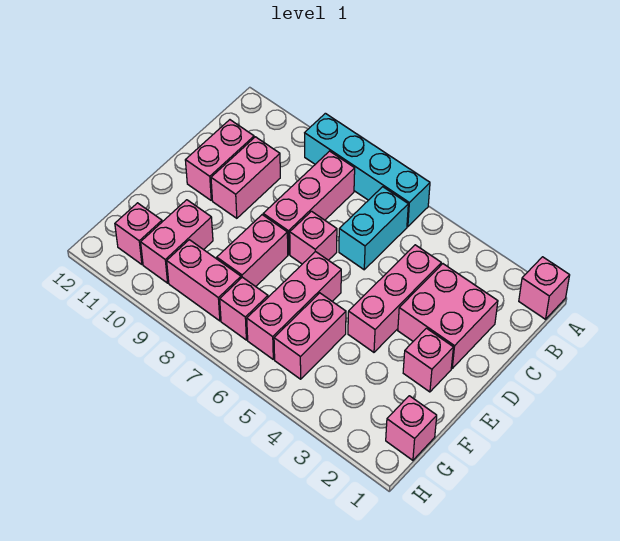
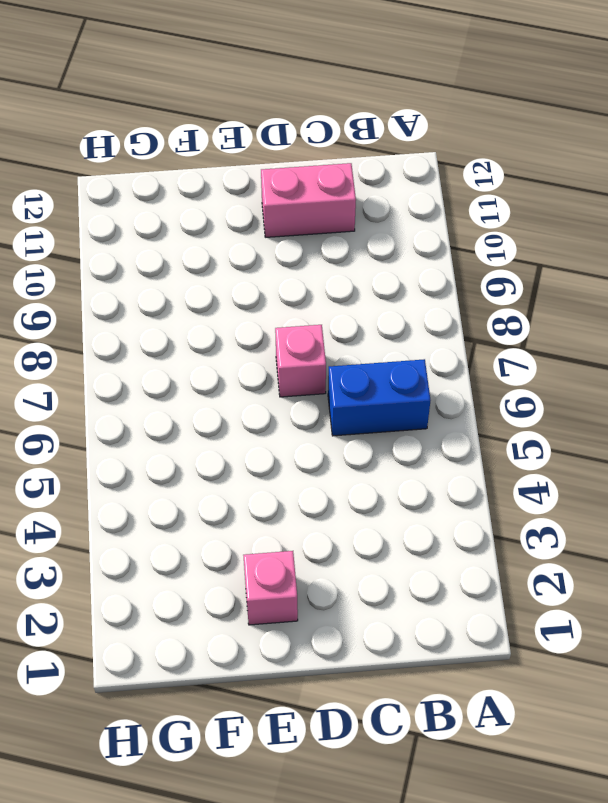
blue brick B6:C6 level 1 -> cyan brick B6:C6 level 1
none -> pink brick A1 level 1
none -> cyan brick A6:A9 level 1
none -> pink brick B8:D8 level 1

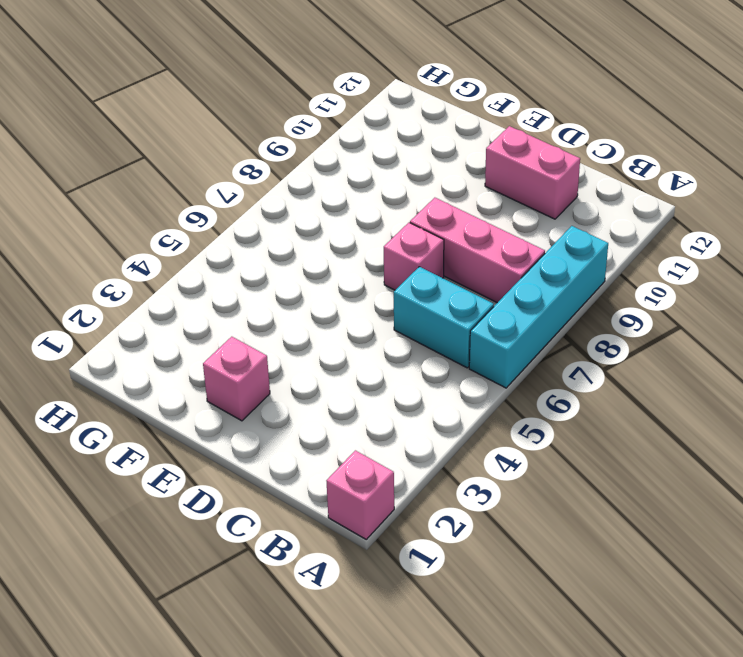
none -> pink brick C2:D3 level 1
none -> pink brick C4:E4 level 1
none -> pink brick C10:D10 level 1

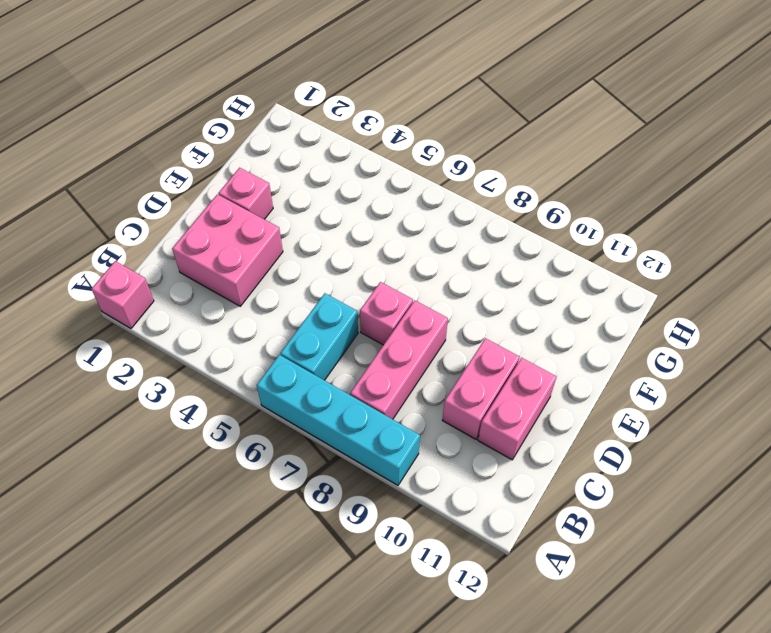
none -> pink brick C4:E4 level 1
none -> pink brick E6:G6 level 1
none -> pink brick E8:F8 level 1

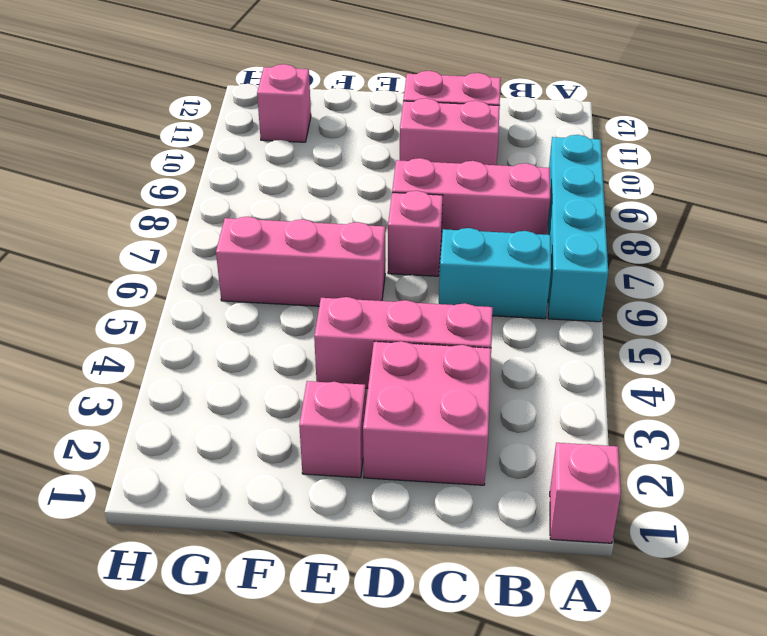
none -> pink brick E8:F8 level 1
none -> pink brick F5:G5 level 1
none -> pink brick F10:G10 level 1

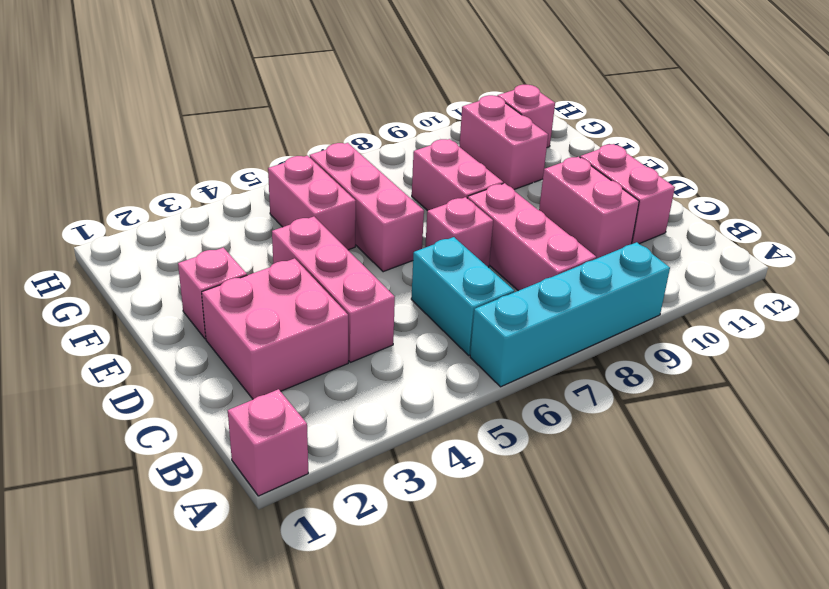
none -> pink brick G1 level 1
none -> pink brick G7 level 1
none -> pink brick G8:G9 level 1

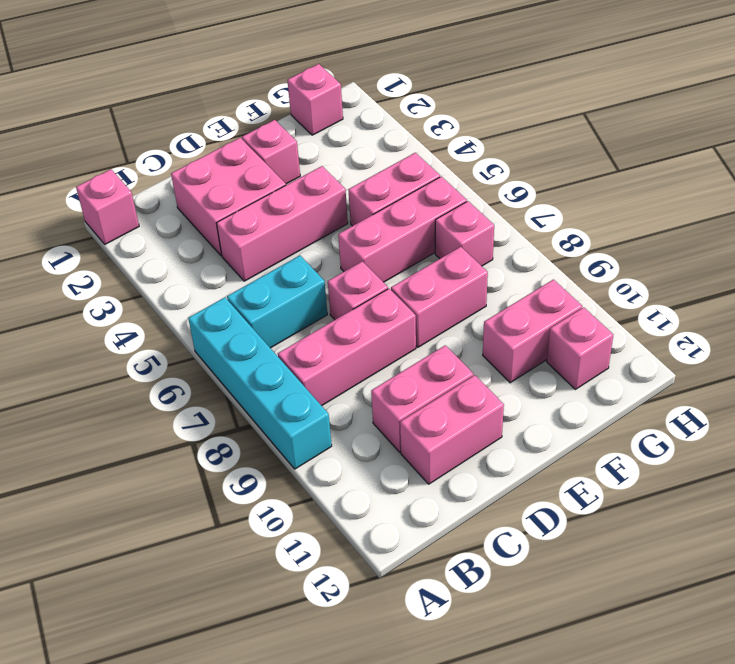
none -> pink brick G8:G9 level 1

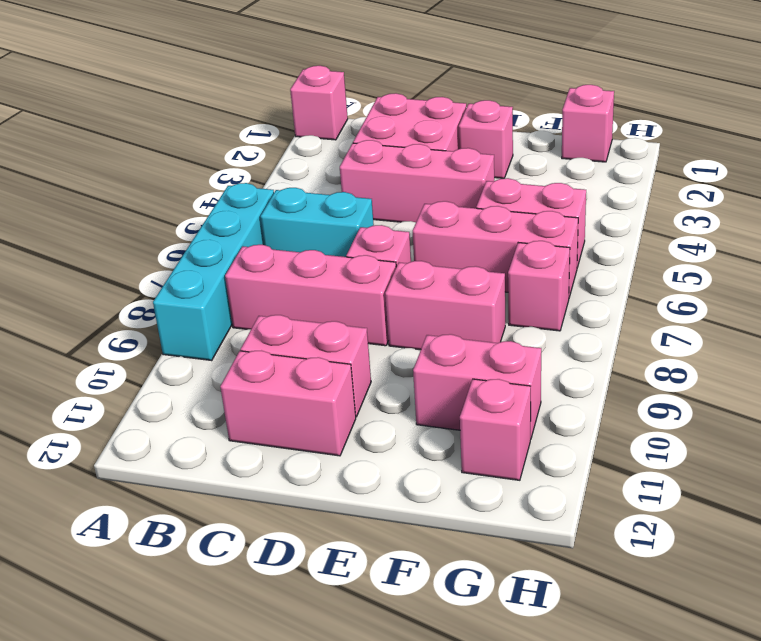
none -> pink brick G8:G9 level 1

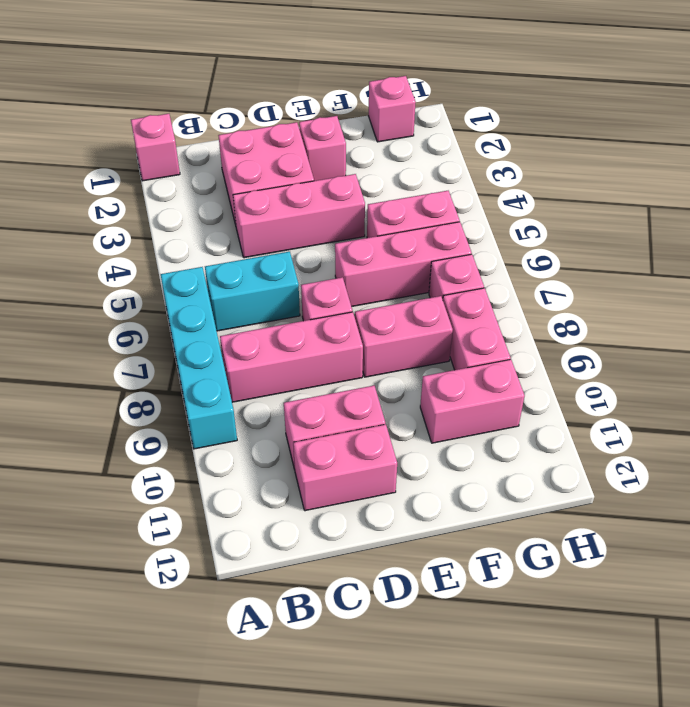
none -> pink brick G11 level 1

